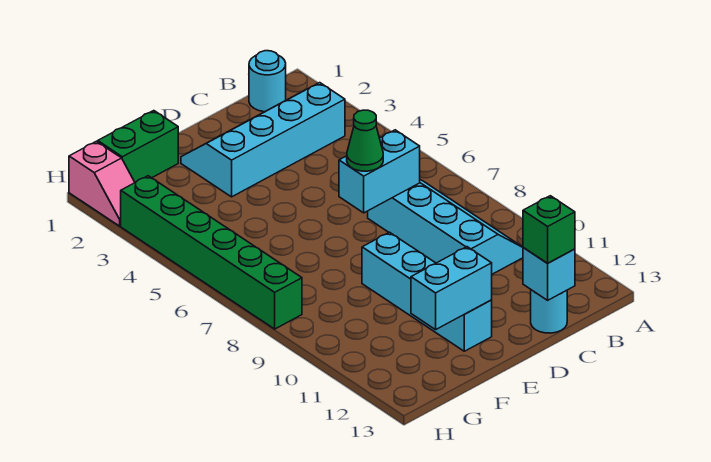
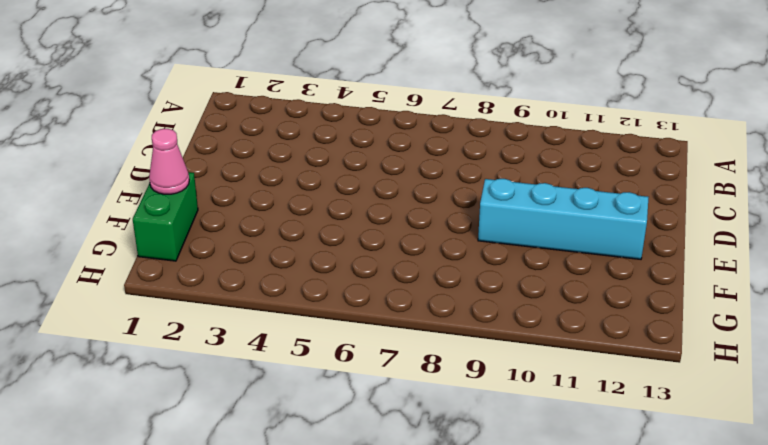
pink cone F1 level 2 -> none
none -> cyan round brick B1 level 1
none -> cyan slope B2:E3 level 1 top 3
none -> cyan slope B7:C10 level 1 top C

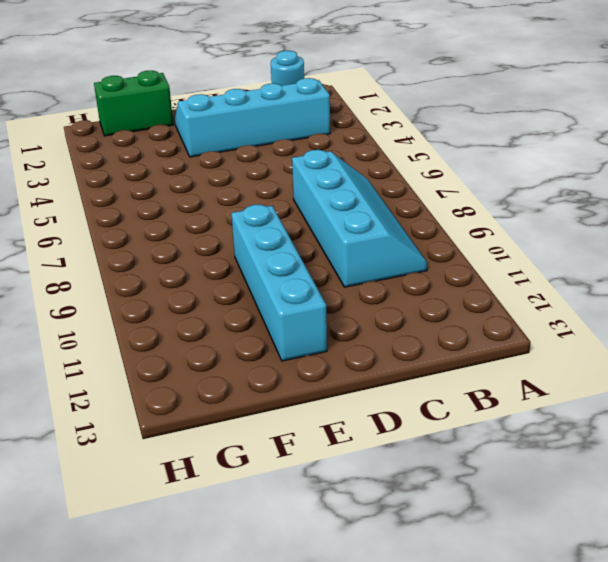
none -> cyan round brick C13 level 1
none -> pink slope H1:H2 level 1 top 1
none -> green brick H3:H8 level 1

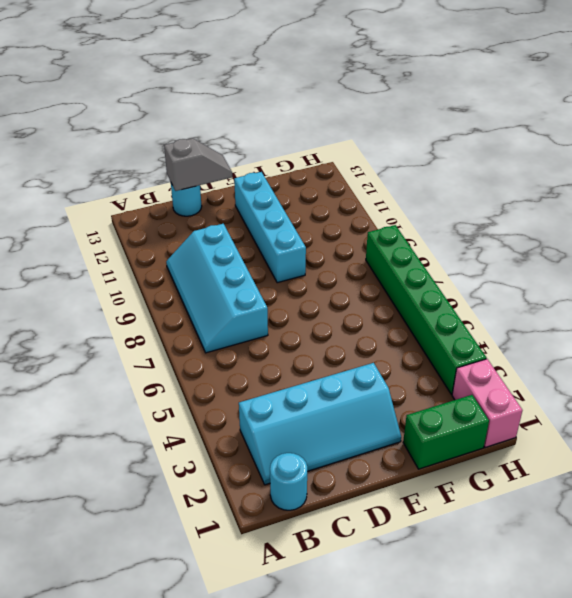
grey slope C13:D13 level 2 top C -> cyan brick C13 level 2
pink brick H1:H2 level 1 -> pink slope H1:H2 level 1 top 1
none -> cyan brick C7:D7 level 2
none -> cyan brick E12:F12 level 2
none -> green brick C13 level 3

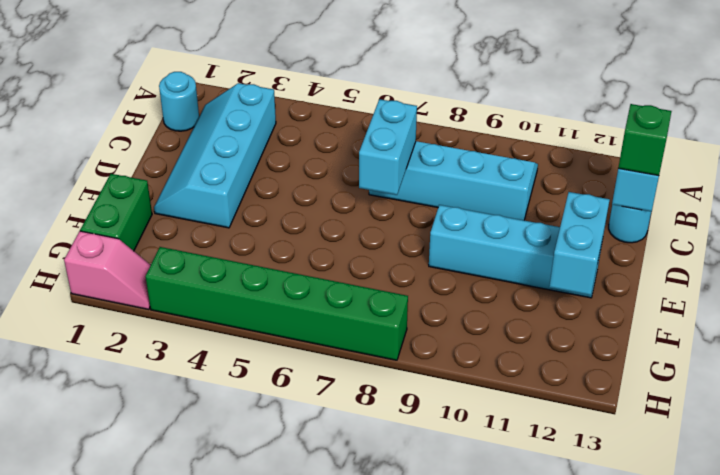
none -> green cone D7 level 3

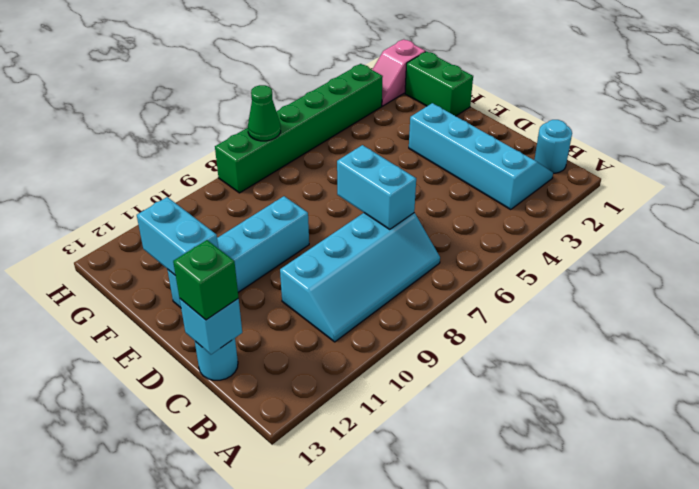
green cone H7 level 2 -> green cone D7 level 3

